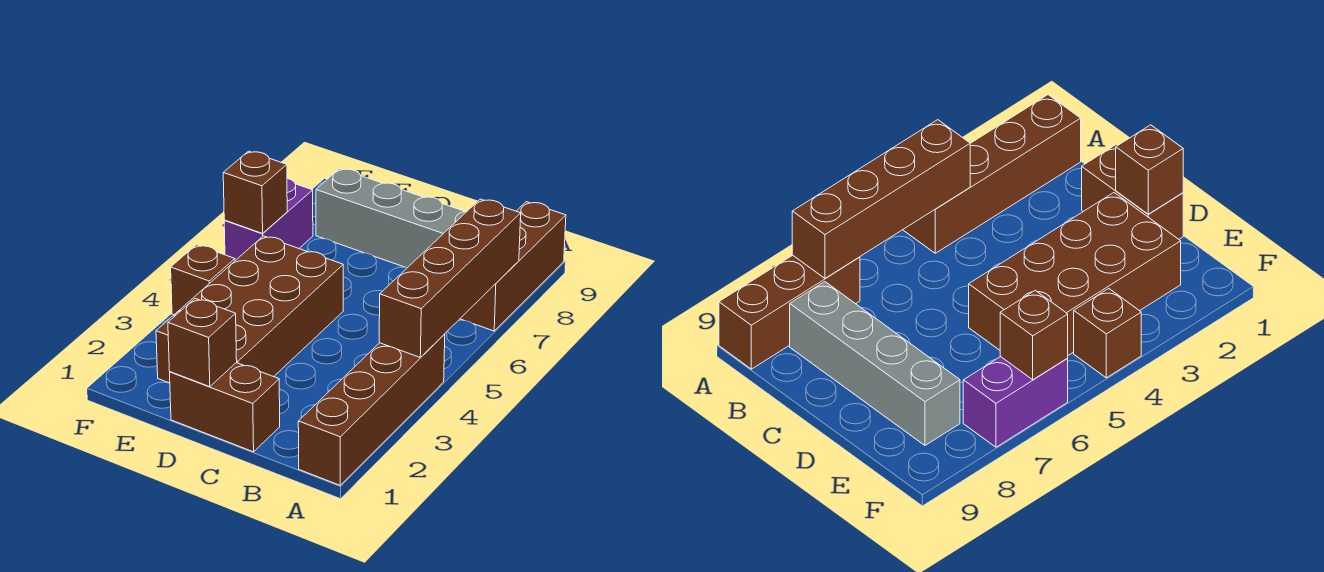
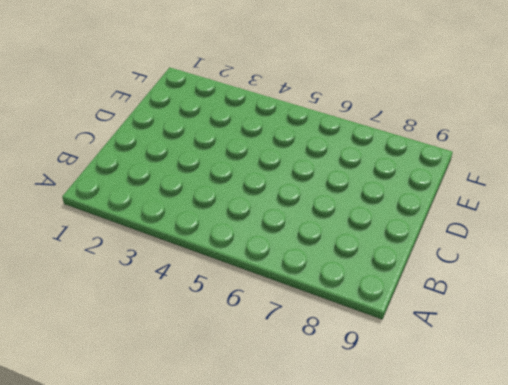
none -> brown brick A1:A4 level 1
none -> brown brick A7:A9 level 1

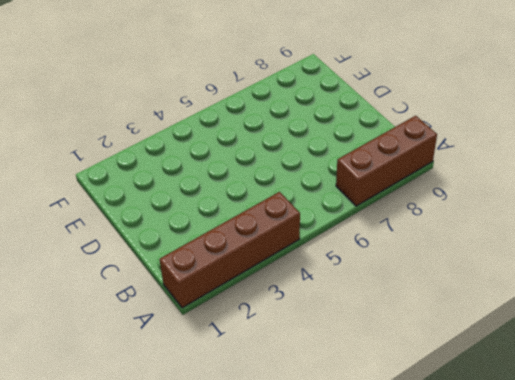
none -> grey brick B8:E8 level 1
none -> brown brick C1:D1 level 1

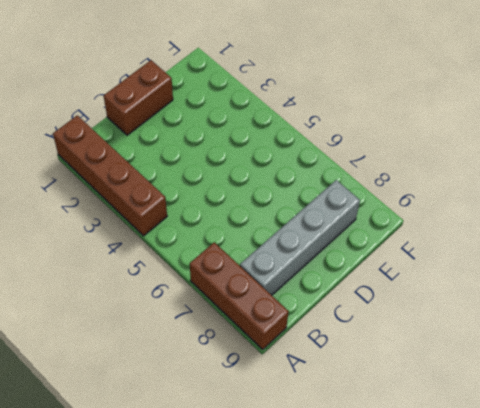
none -> brown brick D2:E5 level 1
none -> brown brick F4 level 1

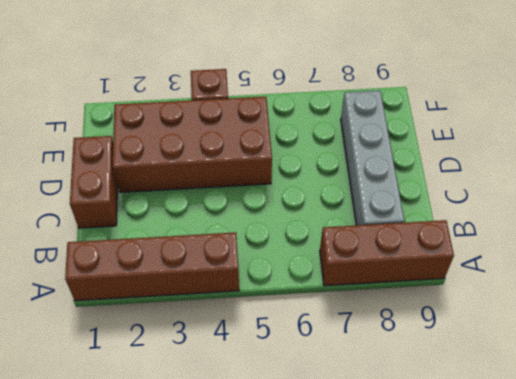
none -> purple brick F6:F7 level 1
none -> brown brick A4:A7 level 2

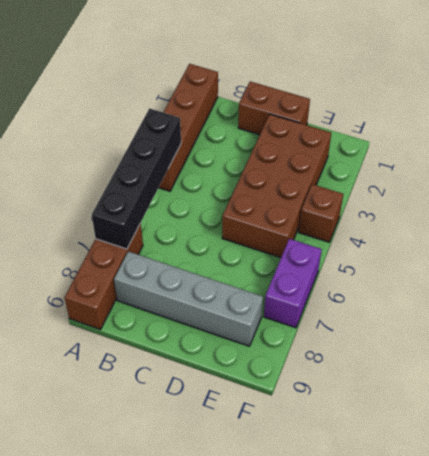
black brick A4:A7 level 2 -> brown brick A4:A7 level 2
none -> brown brick D1 level 2
none -> brown brick F6 level 2

